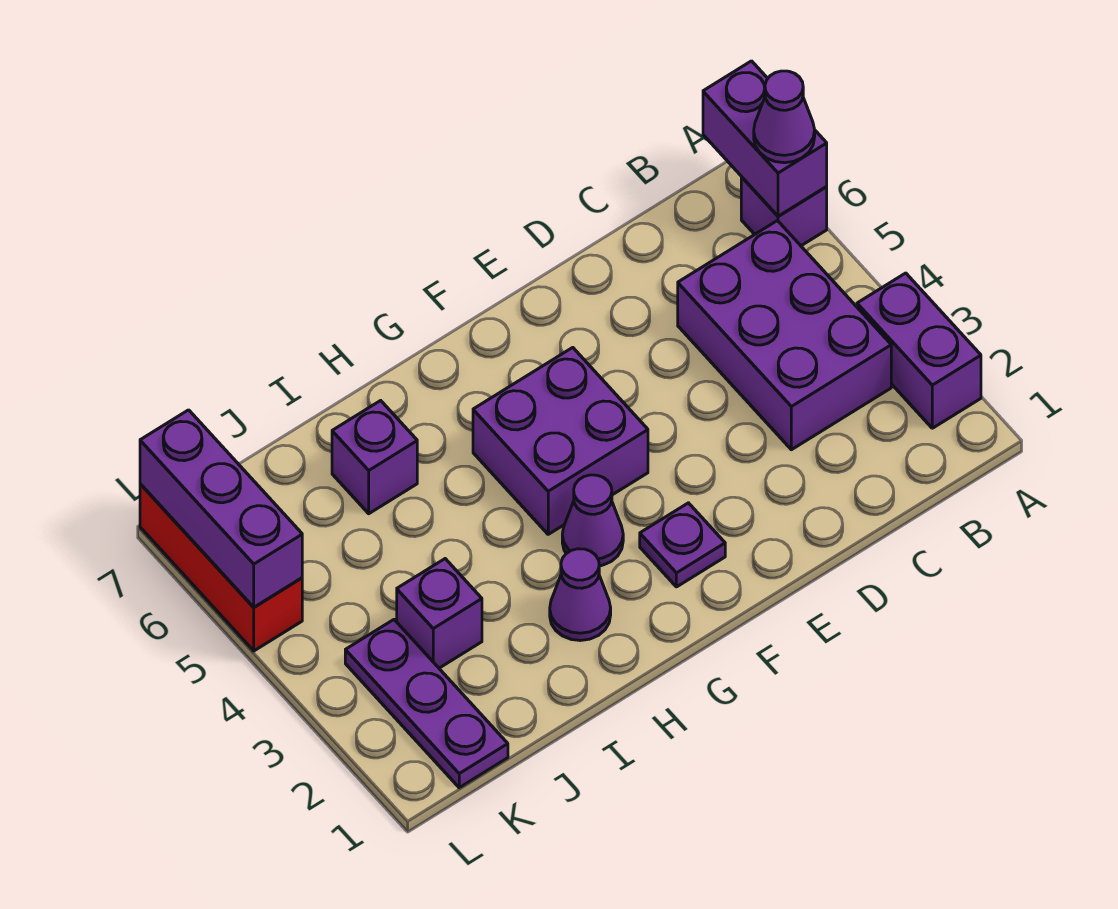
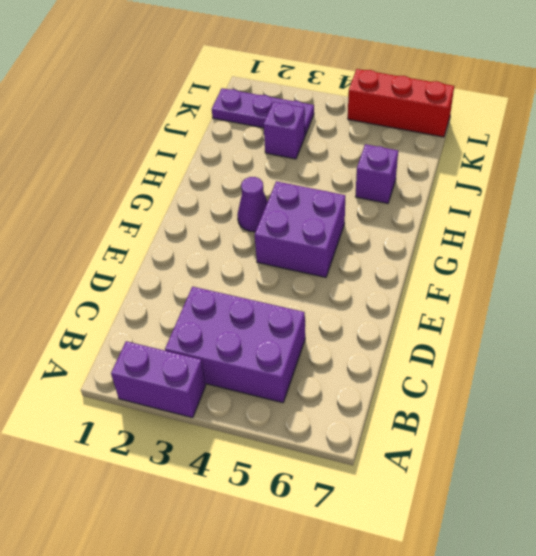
none -> purple brick A6 level 1
none -> purple plate F2 level 1
none -> purple cone H2 level 1

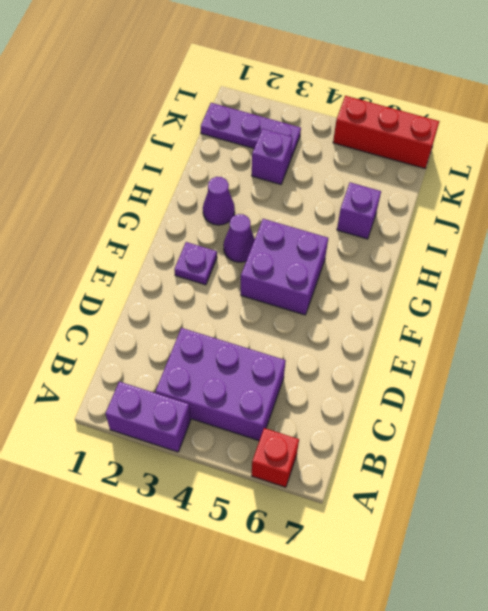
red brick A6 level 1 -> purple brick A6 level 1
none -> purple brick A6:A7 level 2
none -> purple brick L5:L7 level 2
none -> purple cone A6 level 3

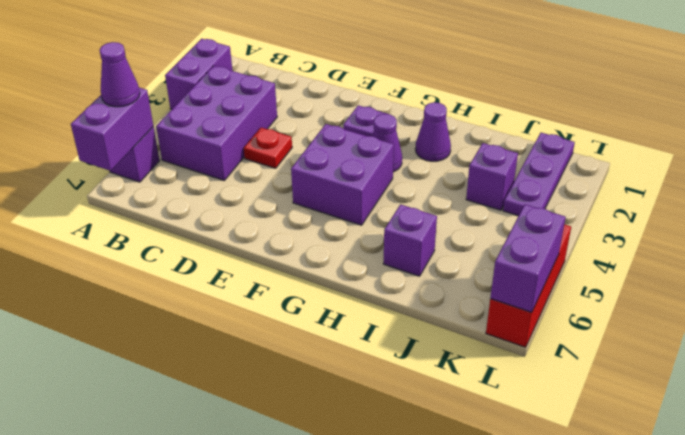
red plate D4 level 1 -> none
purple brick L6:L7 level 2 -> purple brick L5:L7 level 2

